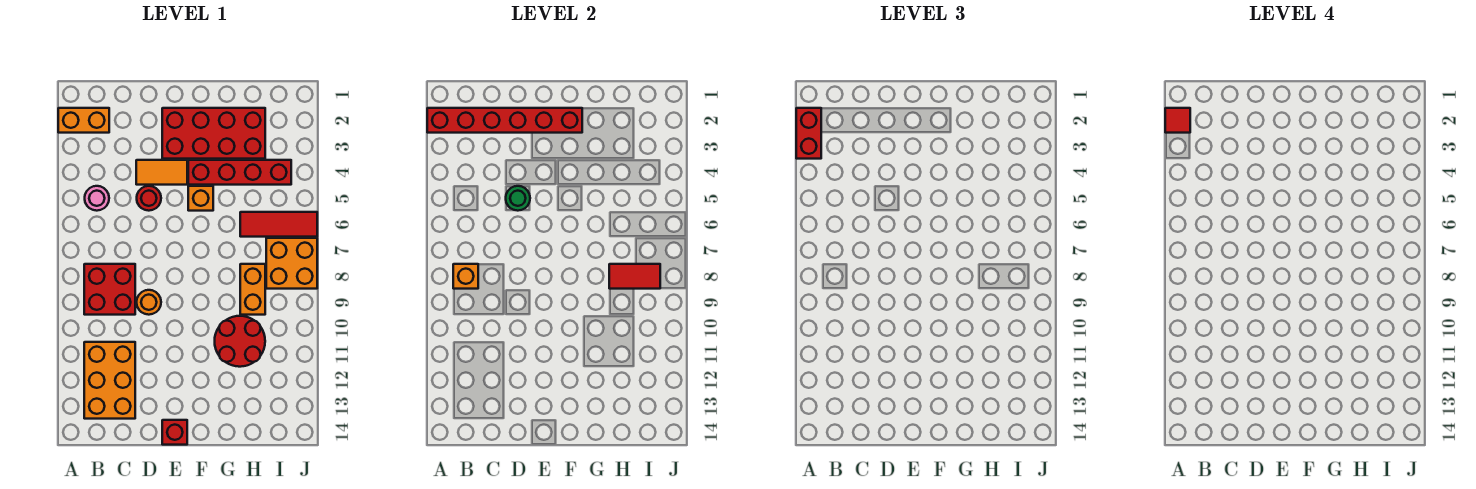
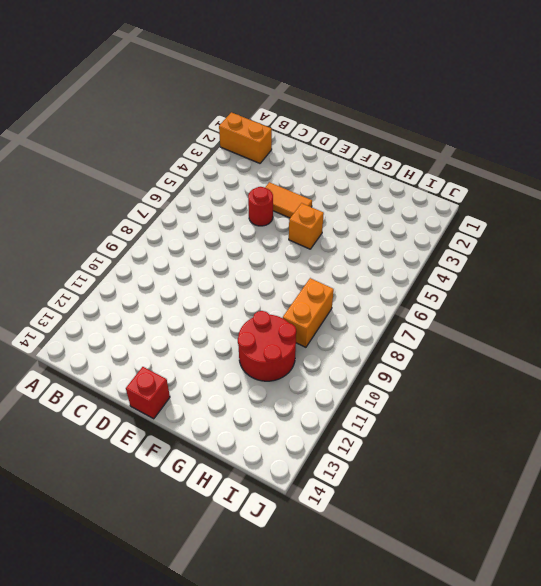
none -> pink round brick B5 level 1
none -> red brick B8:C9 level 1
none -> orange brick B11:C13 level 1

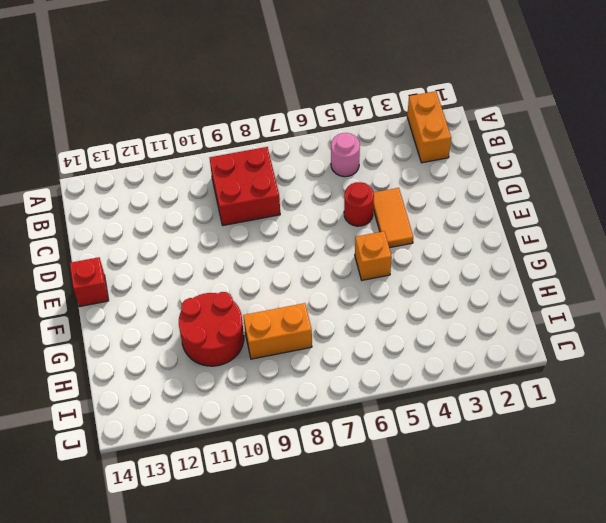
none -> orange brick B11:C13 level 1
none -> orange round brick D9 level 1
none -> red brick E2:H3 level 1

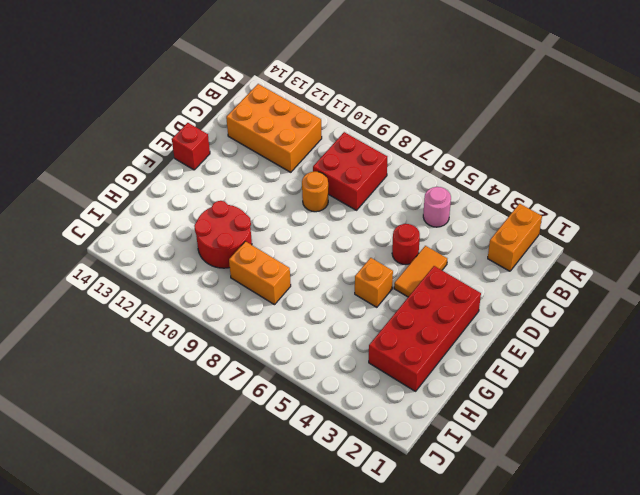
none -> red brick F4:I4 level 1
none -> red tile H6:J6 level 1
none -> orange brick I7:J8 level 1

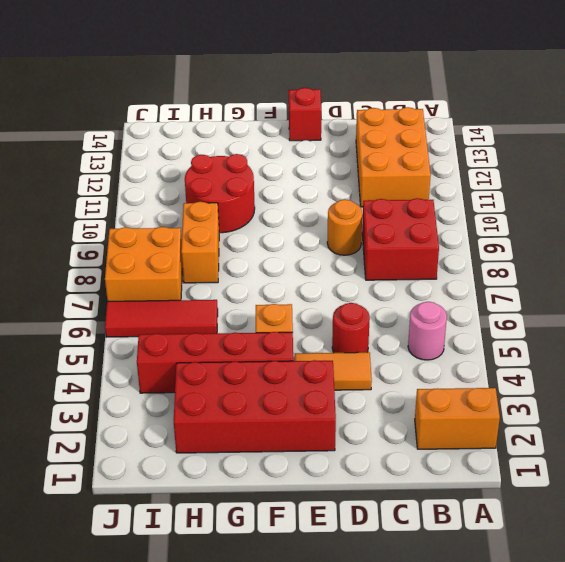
none -> red brick A2:F2 level 2
none -> orange brick B8 level 2
none -> green round brick D5 level 2

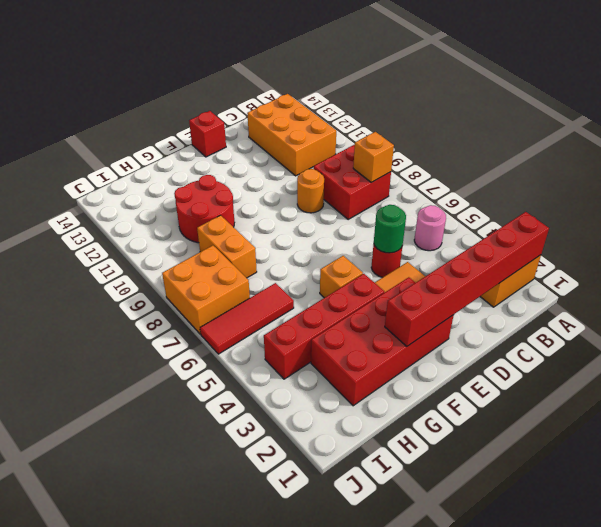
none -> red tile H8:I8 level 2
none -> red brick A2:A3 level 3
none -> red tile A2 level 4

